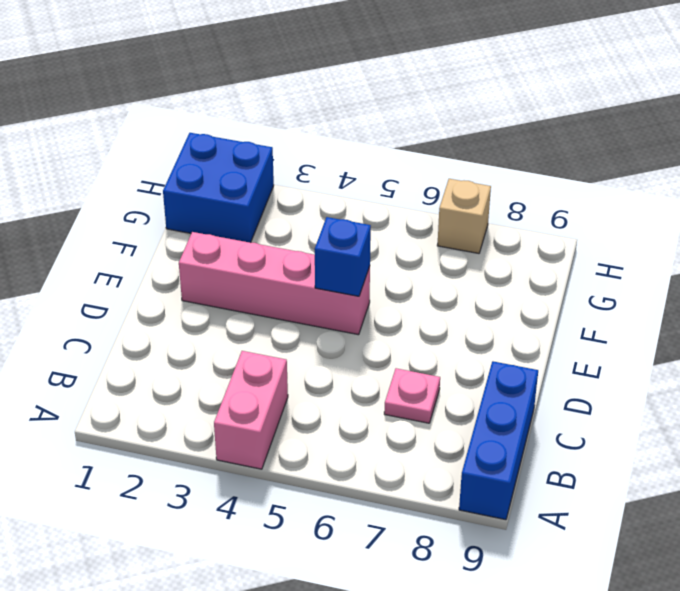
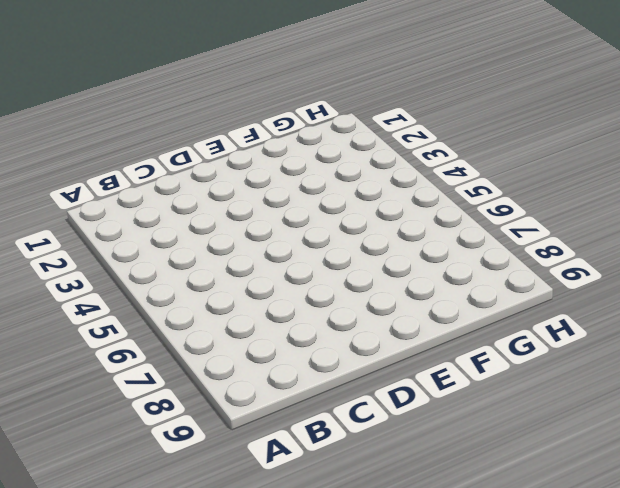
none -> pink brick A4:B4 level 1
none -> blue brick A9:C9 level 1

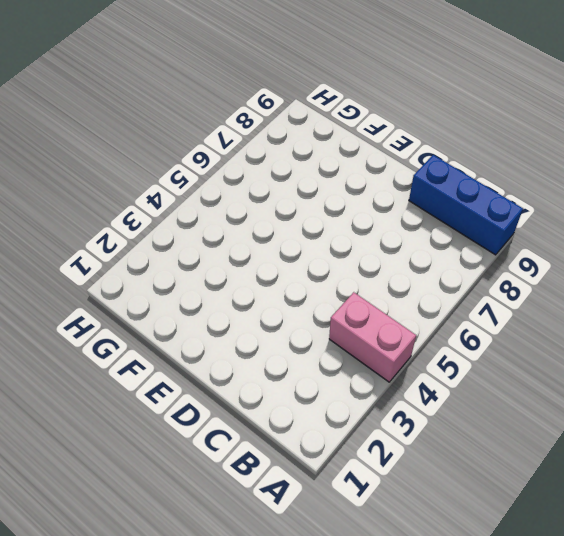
none -> pink plate C7 level 1
none -> pink brick E2:E5 level 1

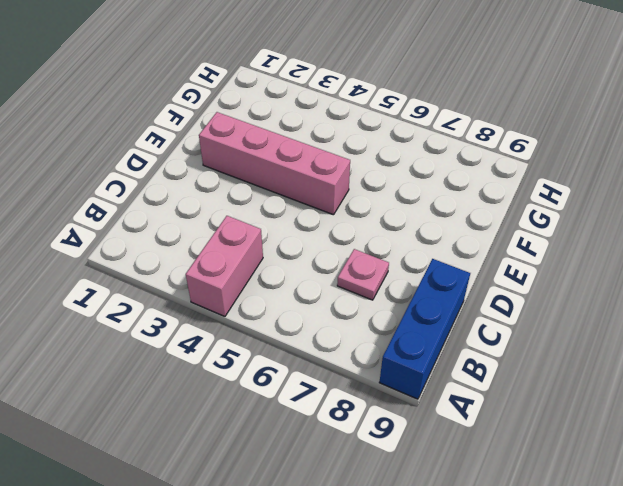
none -> blue brick G1:H2 level 1
none -> tan brick H7 level 1

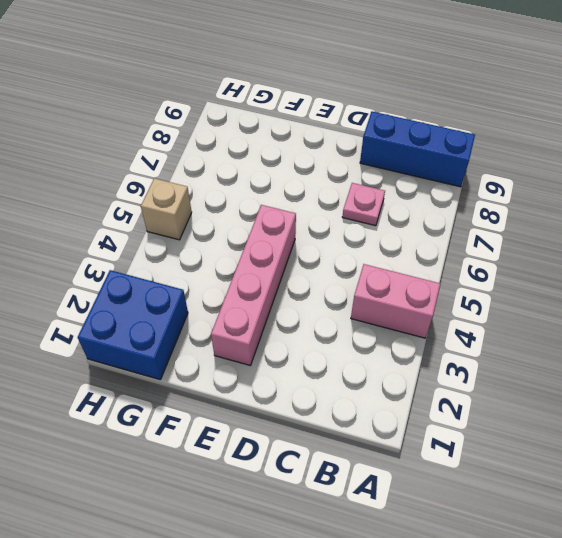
tan brick H5 level 1 -> tan brick H7 level 1
none -> blue brick E5 level 2

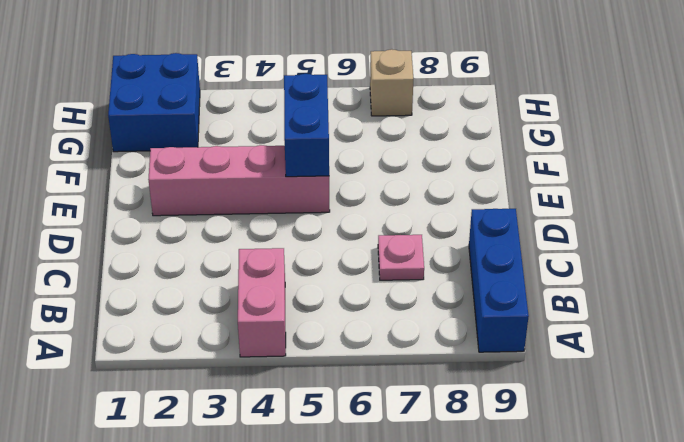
blue brick E5:F5 level 2 -> blue brick E5 level 2

